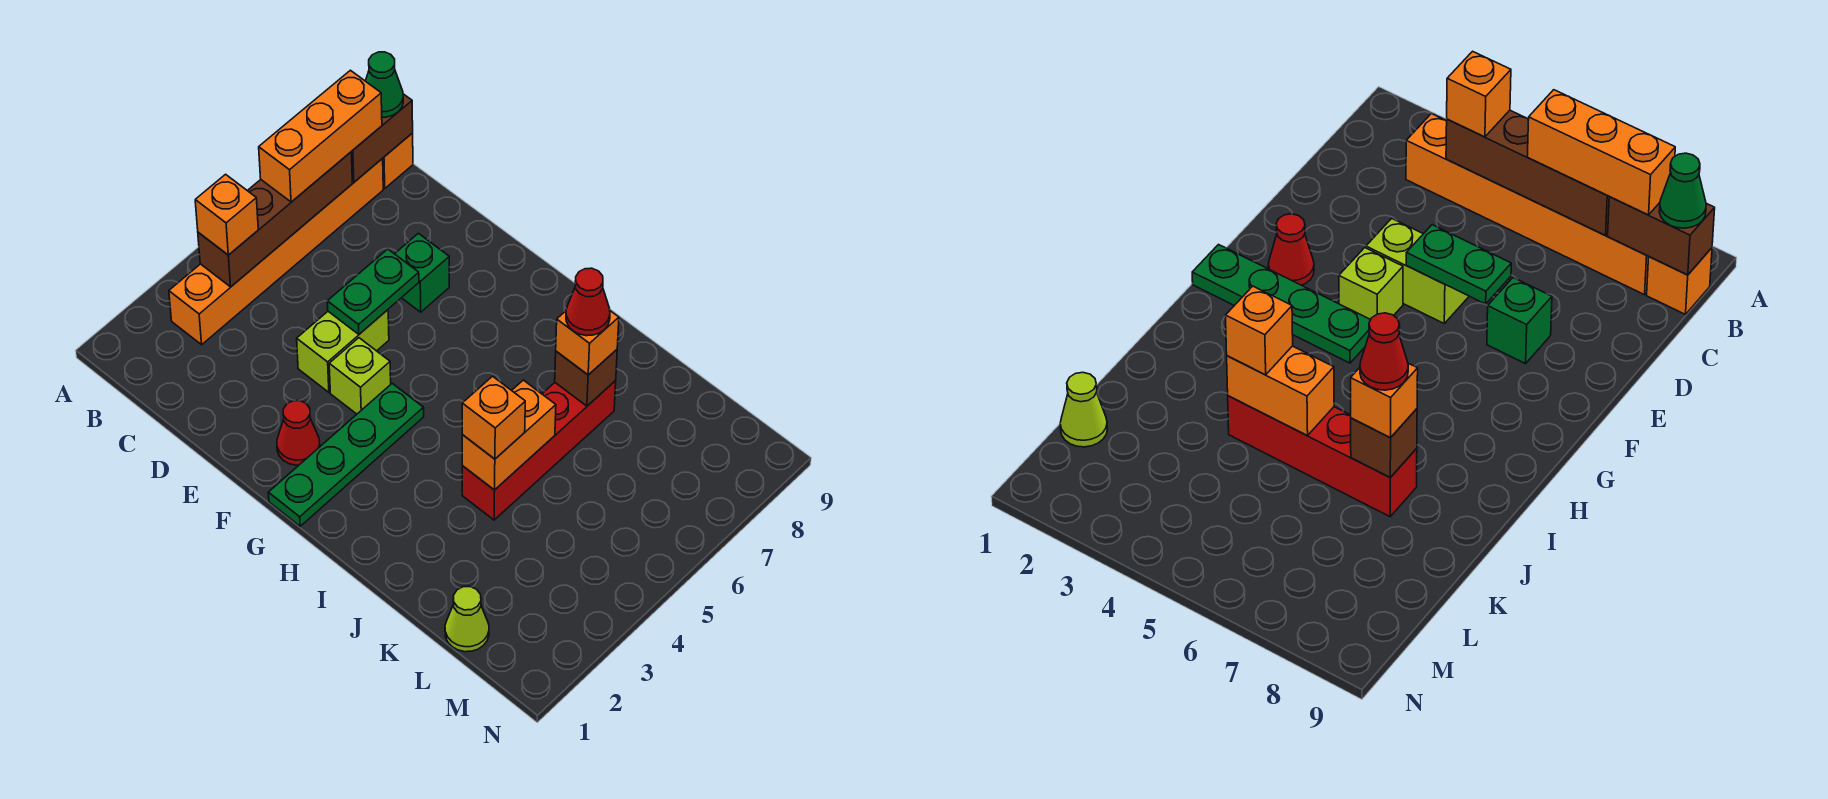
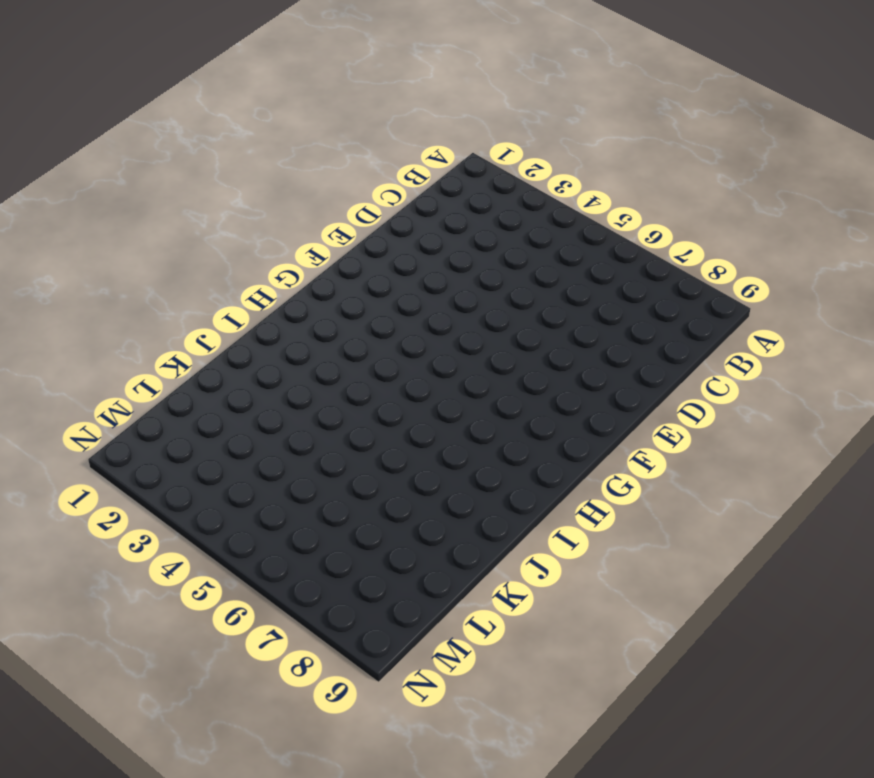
none -> orange brick B3:B8 level 1
none -> orange brick B9 level 1
none -> lime brick E4:E5 level 1

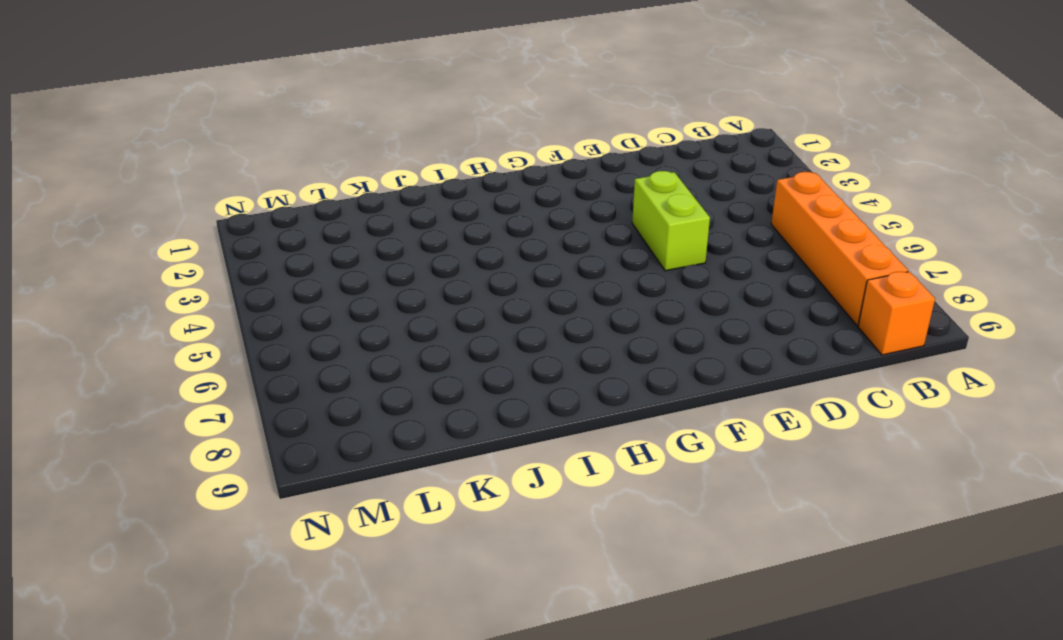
orange brick B5:B8 level 1 -> orange brick B3:B8 level 1
none -> green brick E7 level 1
none -> red cone F2 level 1
none -> lime brick F4 level 1

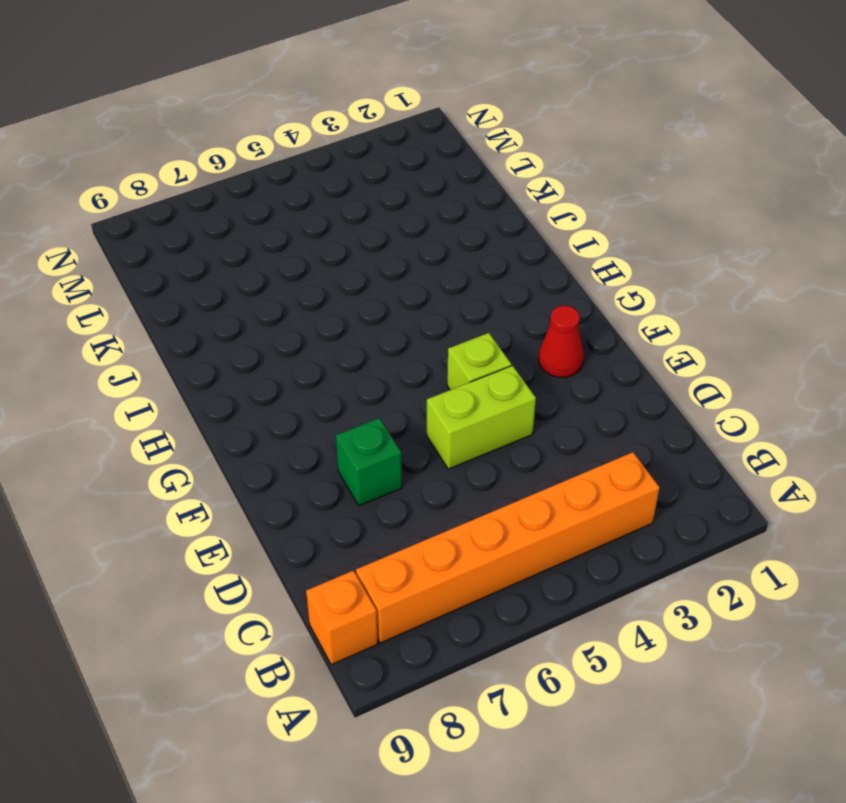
none -> green plate G1:G4 level 1
none -> red brick J4:J7 level 1
none -> lime cone L1 level 1

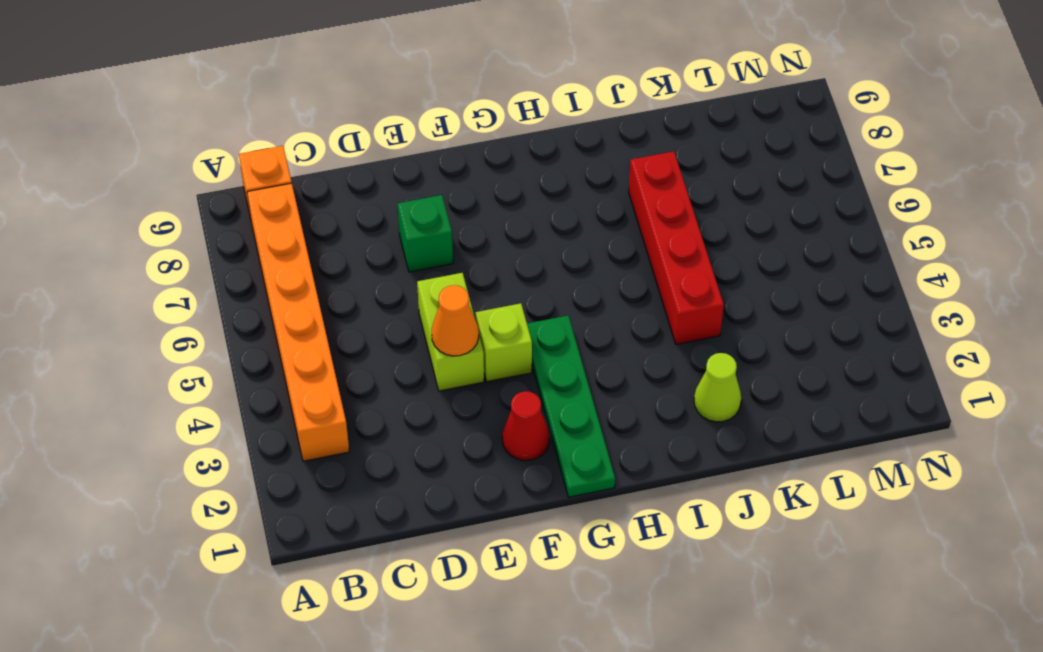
orange cone E4 level 2 -> none
lime cone J2 level 1 -> lime cone L1 level 1
none -> brown brick B4:B7 level 2
none -> brown brick B8:B9 level 2
none -> green plate E5:E6 level 2

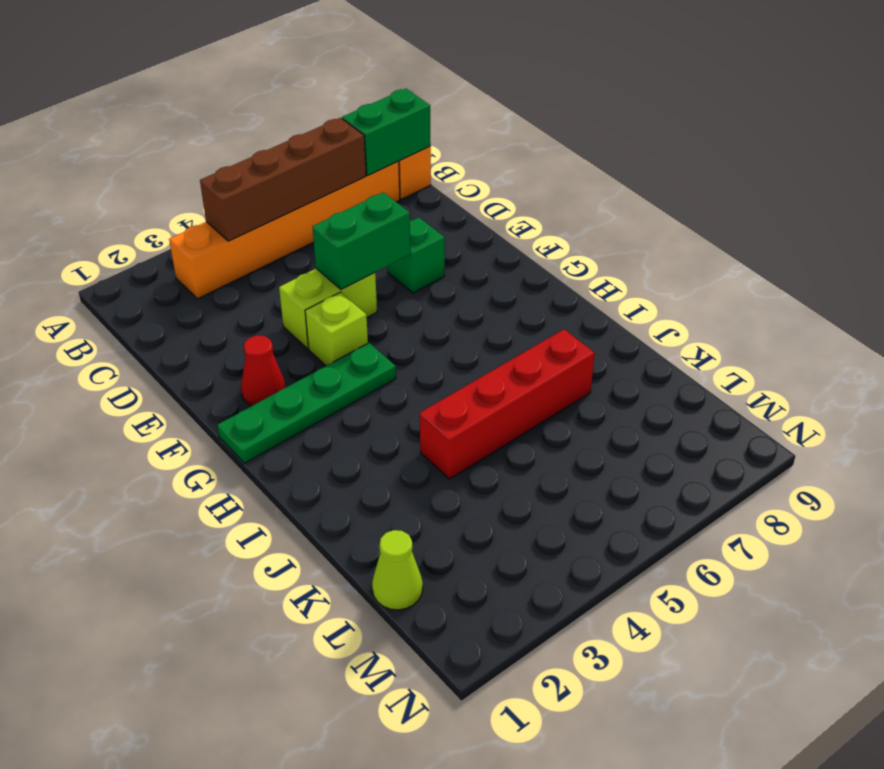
green brick B8:B9 level 2 -> brown brick B8:B9 level 2
green brick E5:E6 level 2 -> green plate E5:E6 level 2
none -> orange brick J4:J5 level 2
none -> brown brick J7 level 2
none -> orange brick B4 level 3

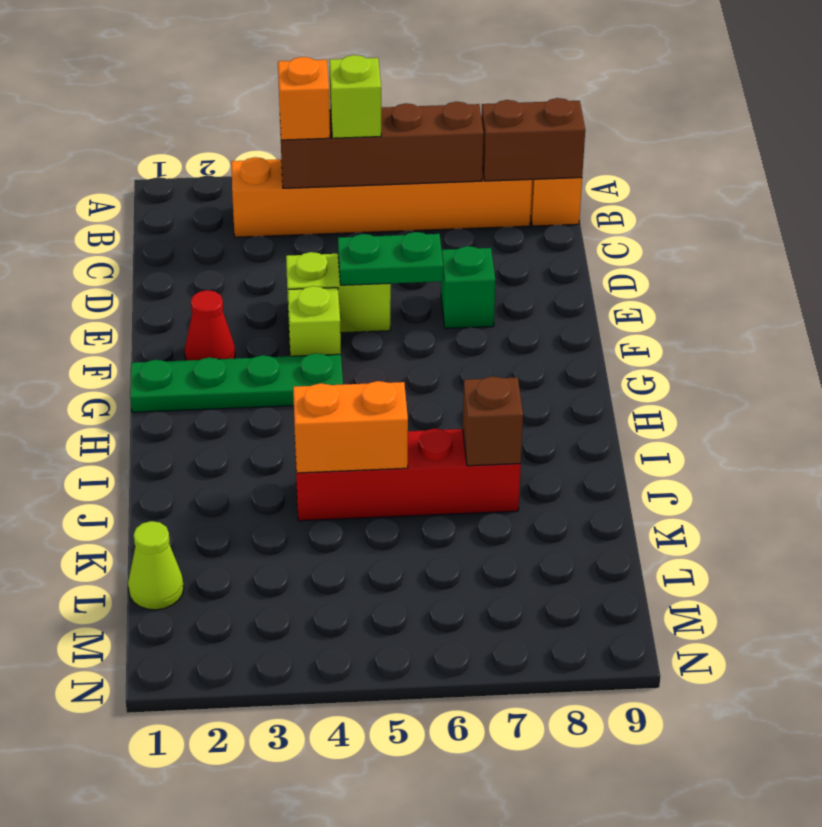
lime brick B5 level 3 -> none
none -> orange brick B6:B8 level 3
none -> green cone B9 level 3
none -> orange brick J4 level 3

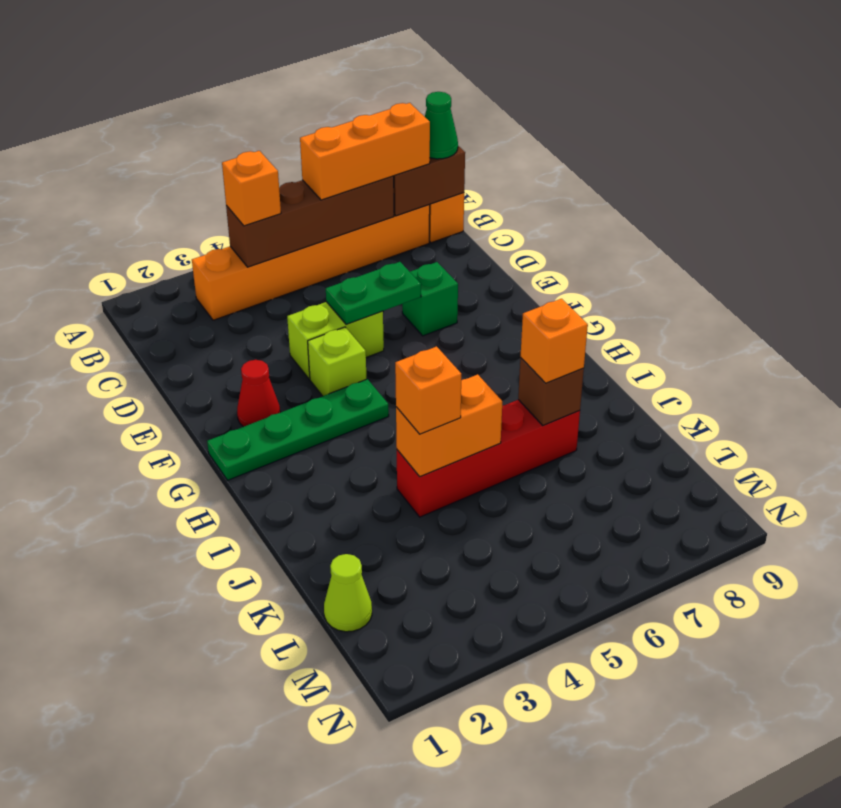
none -> red cone J7 level 4

